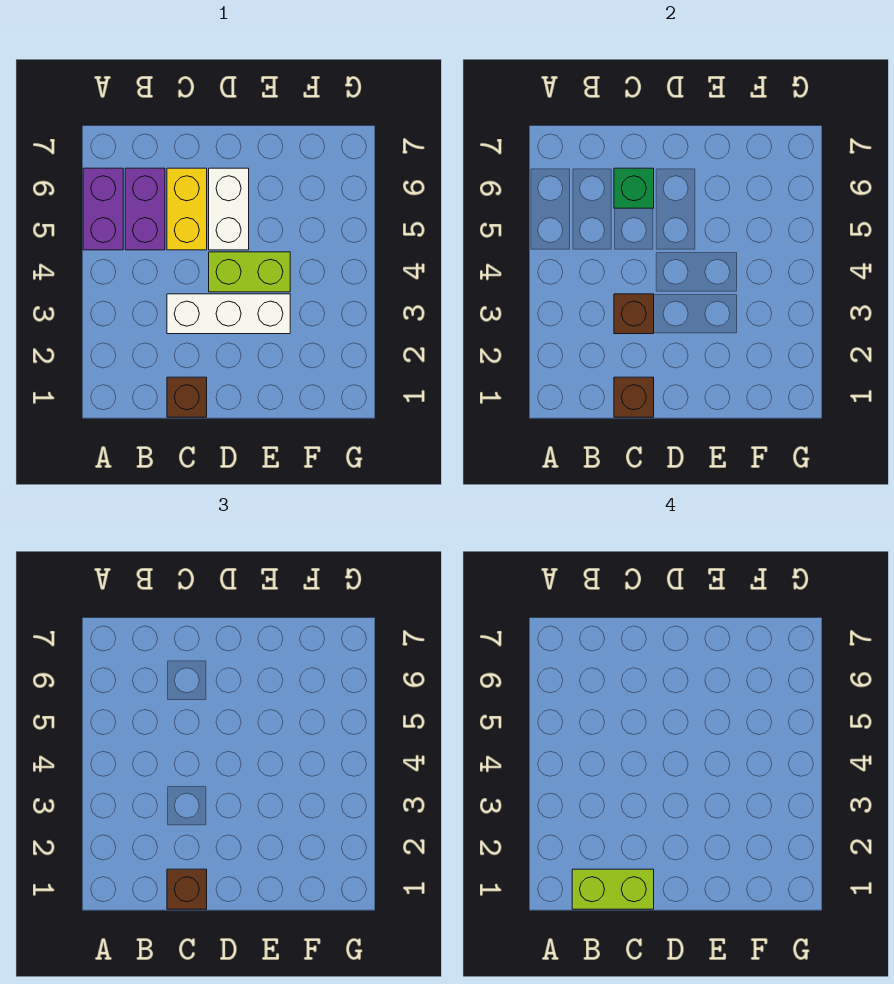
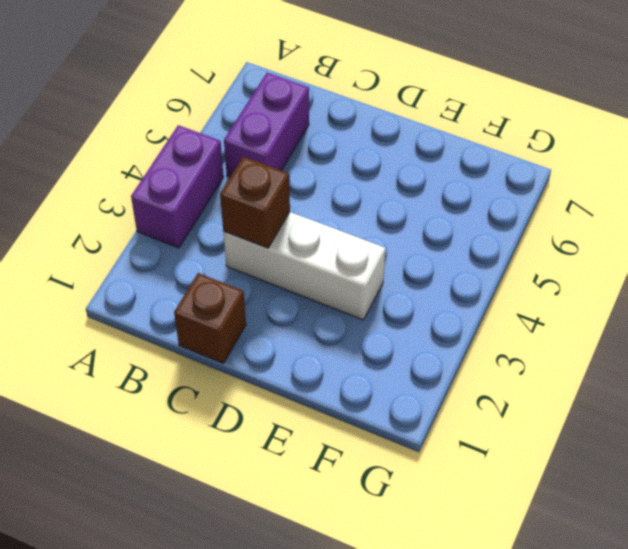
purple brick A3:A4 level 1 -> purple brick A5:A6 level 1
none -> yellow brick C5:C6 level 1
none -> lime brick D4:E4 level 1
none -> white brick D5:D6 level 1

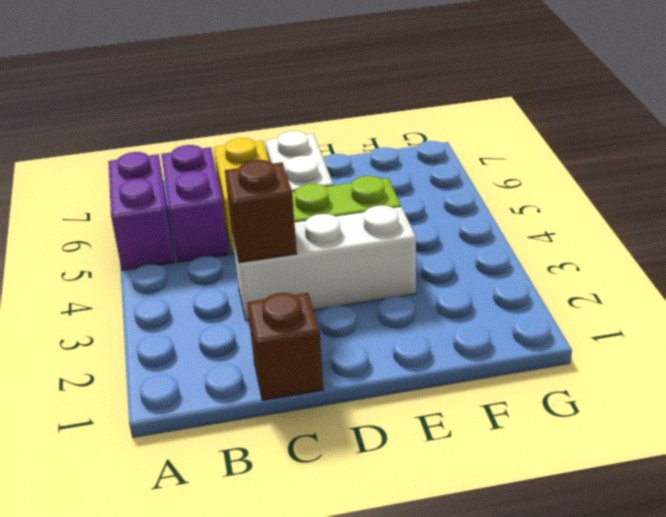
none -> brown brick C1 level 2
none -> green brick C6 level 2
none -> brown brick C1 level 3

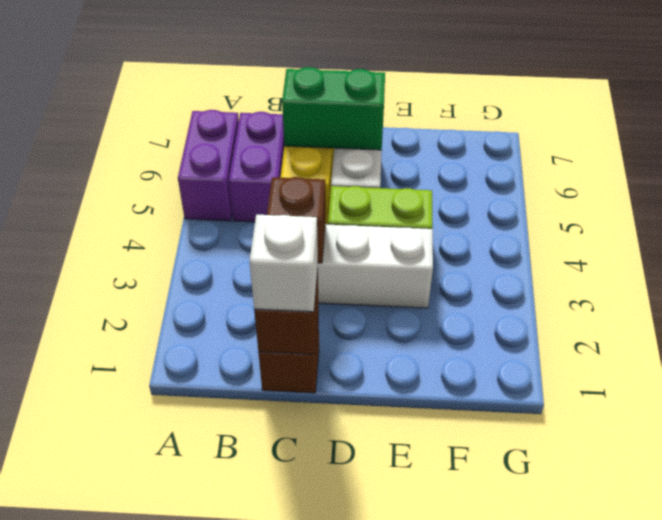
white brick C1 level 3 -> brown brick C1 level 3
green brick C6:D6 level 2 -> green brick C6 level 2
none -> lime brick B1:C1 level 4

